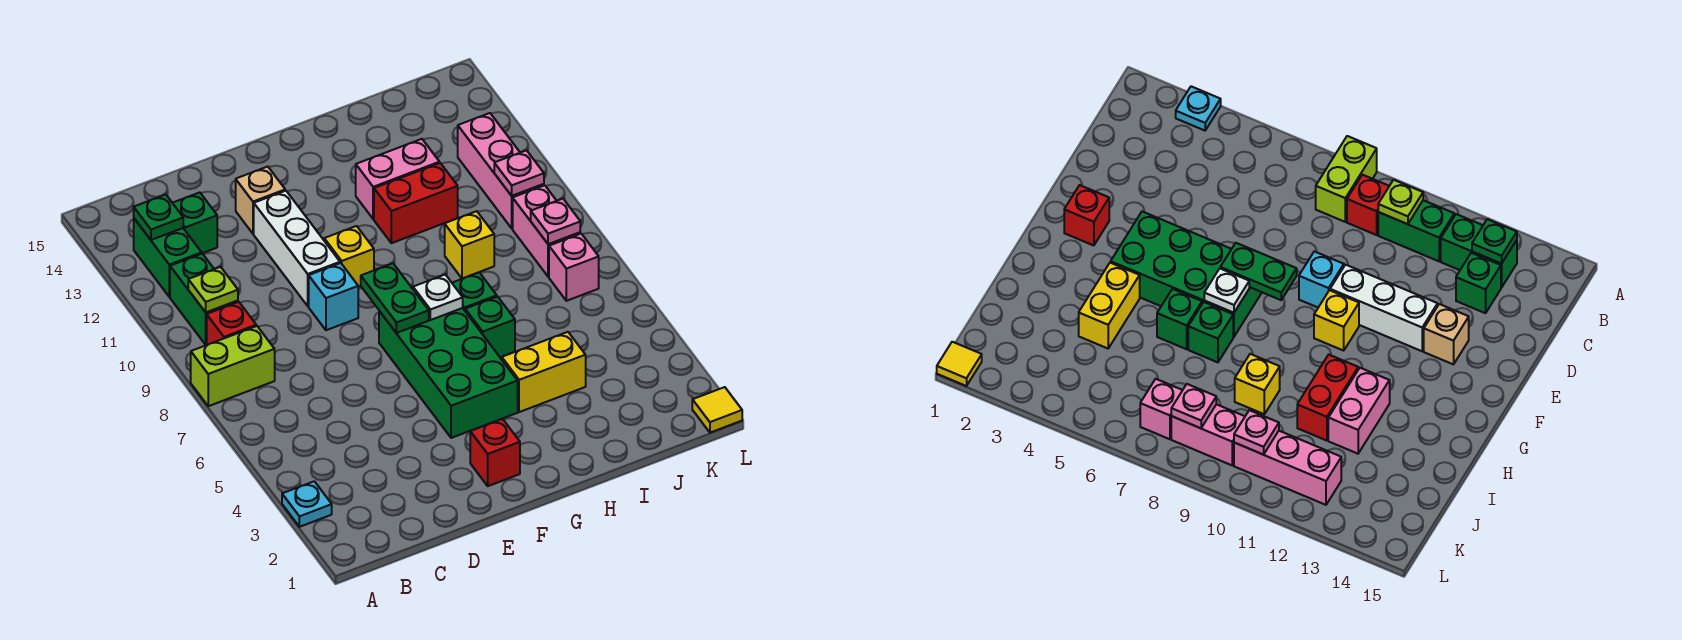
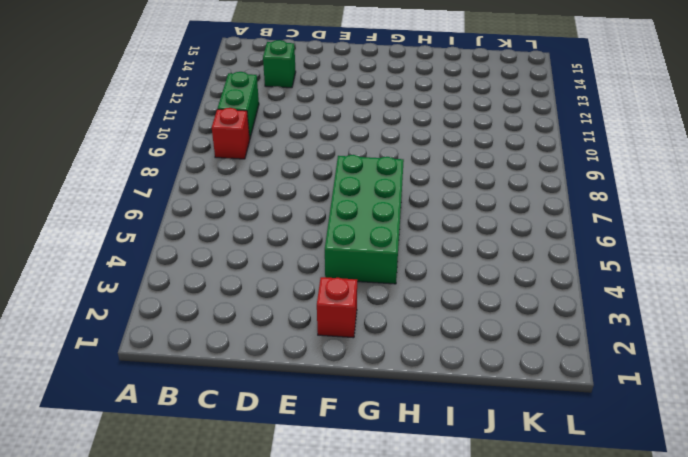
none -> cyan plate A3 level 1
none -> lime brick A8:B8 level 1
none -> green brick B12:B13 level 1

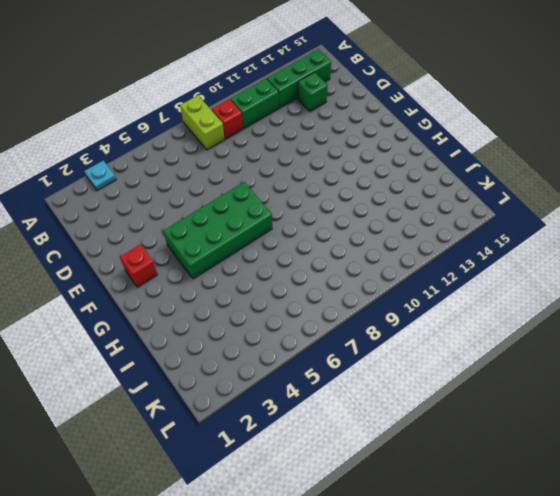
green brick B12:B14 level 1 -> green brick B12:B13 level 1
none -> cyan brick E9 level 1
none -> white brick E10:E12 level 1
none -> tan brick E13 level 1

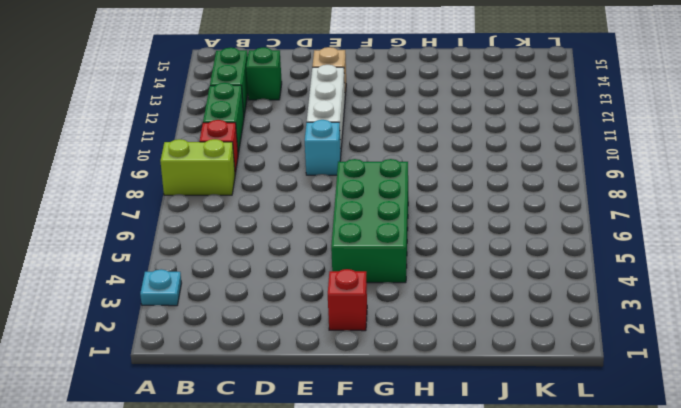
none -> yellow brick F10 level 1
none -> yellow brick H4:I4 level 1
none -> green brick H6 level 1

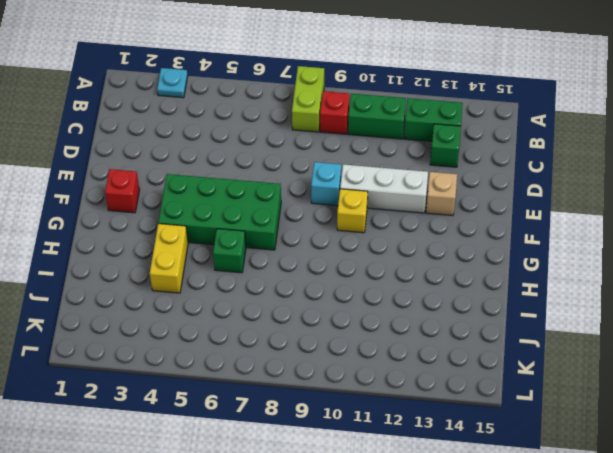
none -> green brick H7 level 1
none -> red brick H11:I11 level 1
none -> pink brick H12:I12 level 1

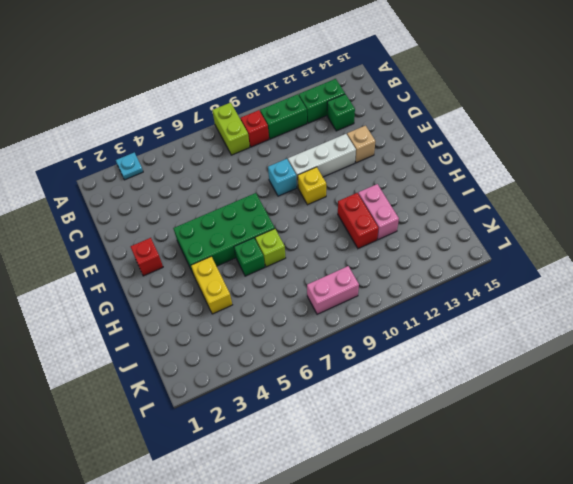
lime brick H7 level 1 -> green brick H7 level 1
none -> yellow brick I9 level 1
none -> pink brick K7 level 1
none -> pink brick K10:K12 level 1

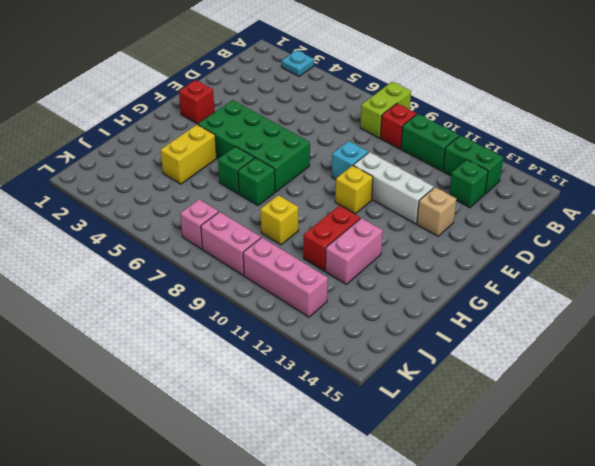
none -> yellow tile L1 level 1
none -> lime plate B10 level 2
none -> green plate B13 level 2

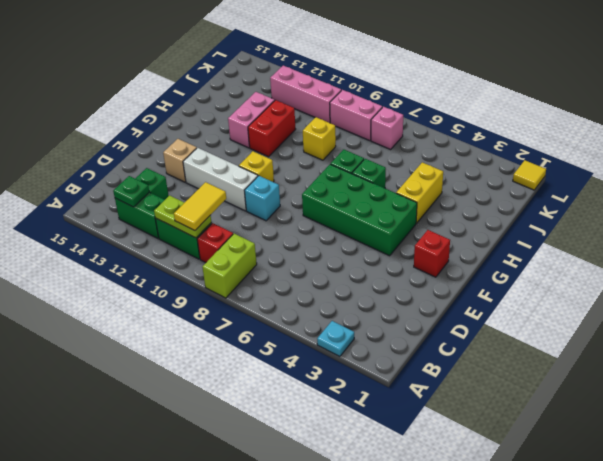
lime plate B10:B11 level 2 -> lime plate B10 level 2
yellow tile B10:C10 level 3 -> none
none -> green plate F7:F8 level 2
none -> white plate G7 level 2
none -> pink plate K8 level 2

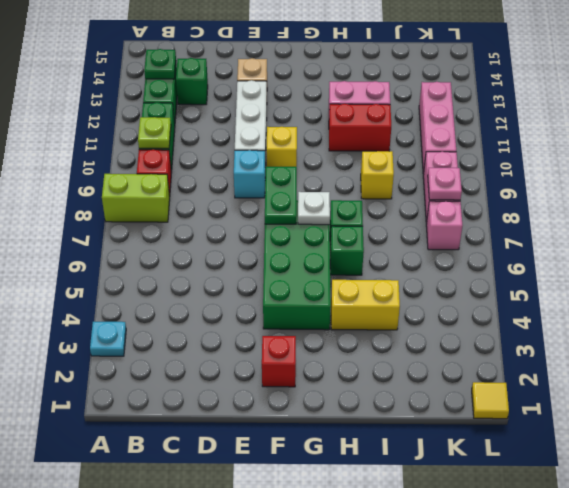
none -> pink plate K10 level 2

